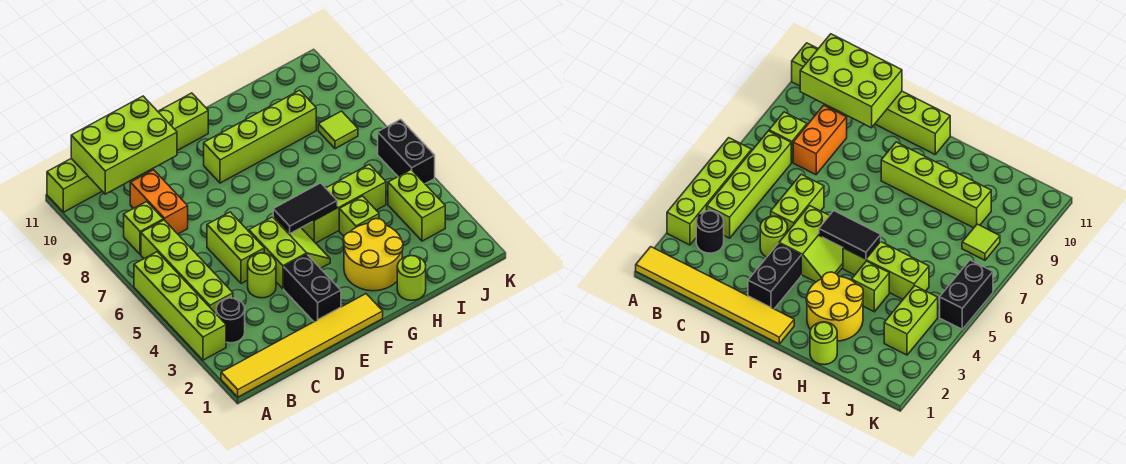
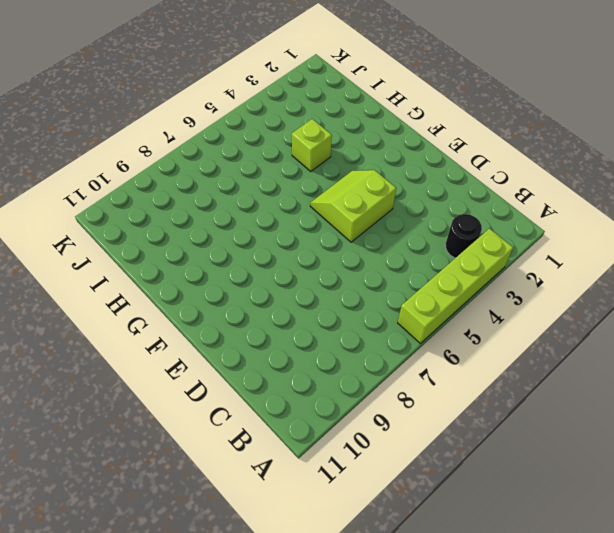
none -> yellow tile A1:F1 level 1
none -> lime brick A11:F11 level 1
none -> lime brick B4:B7 level 1

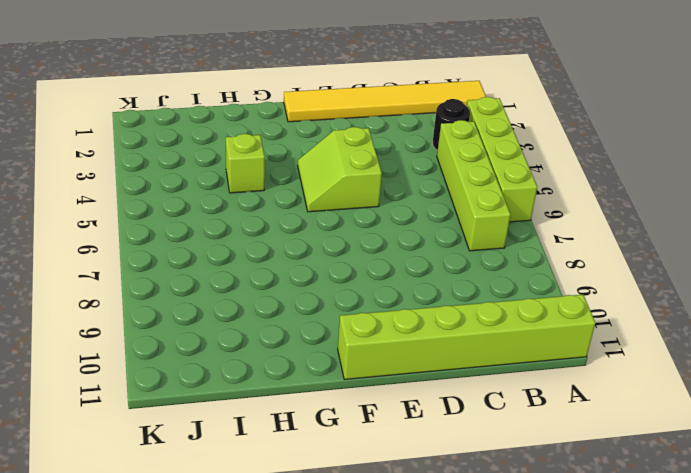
none -> lime brick B8 level 1
none -> orange brick C8:C9 level 1
none -> lime round brick D4 level 1

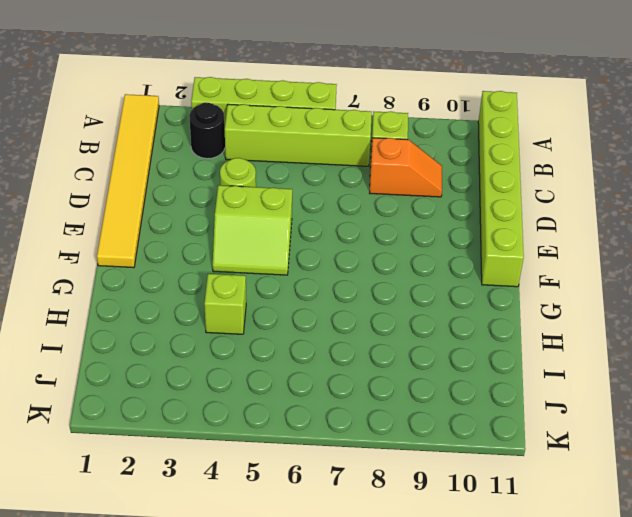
orange slope C8:C9 level 1 top 8 -> orange brick C8:C9 level 1
none -> lime brick D5:D6 level 1
none -> black brick E2:E3 level 1
none -> lime brick F9:I9 level 1

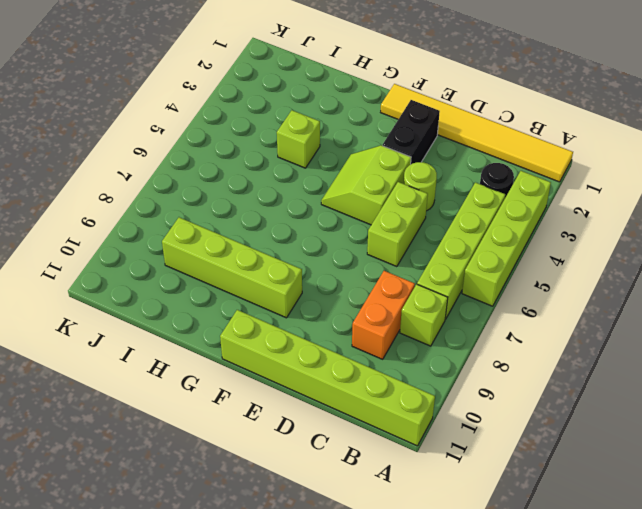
none -> yellow round brick G2:H3 level 1
none -> lime brick G5:I5 level 1
none -> lime round brick H1 level 1

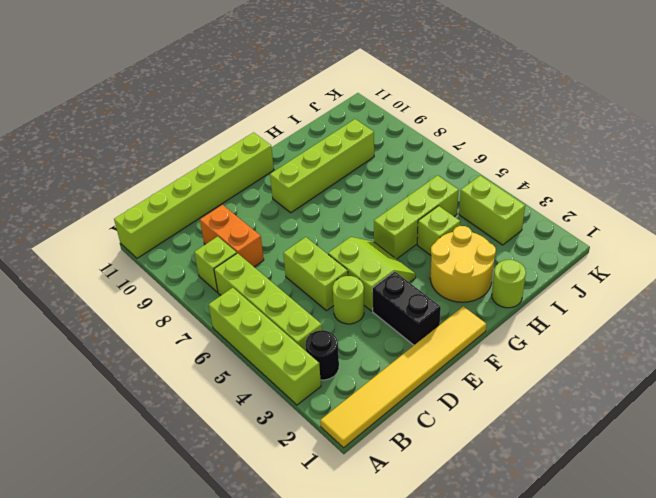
none -> lime tile J8 level 1
none -> black brick K5:K6 level 1
none -> lime brick B10:D11 level 2

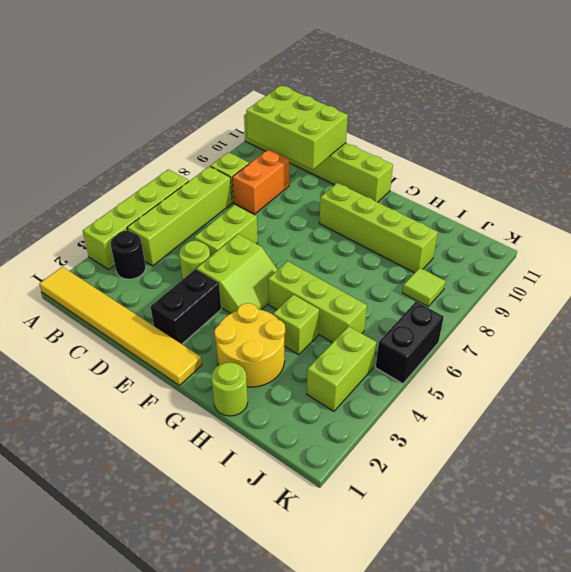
none -> black tile F5:G5 level 2

